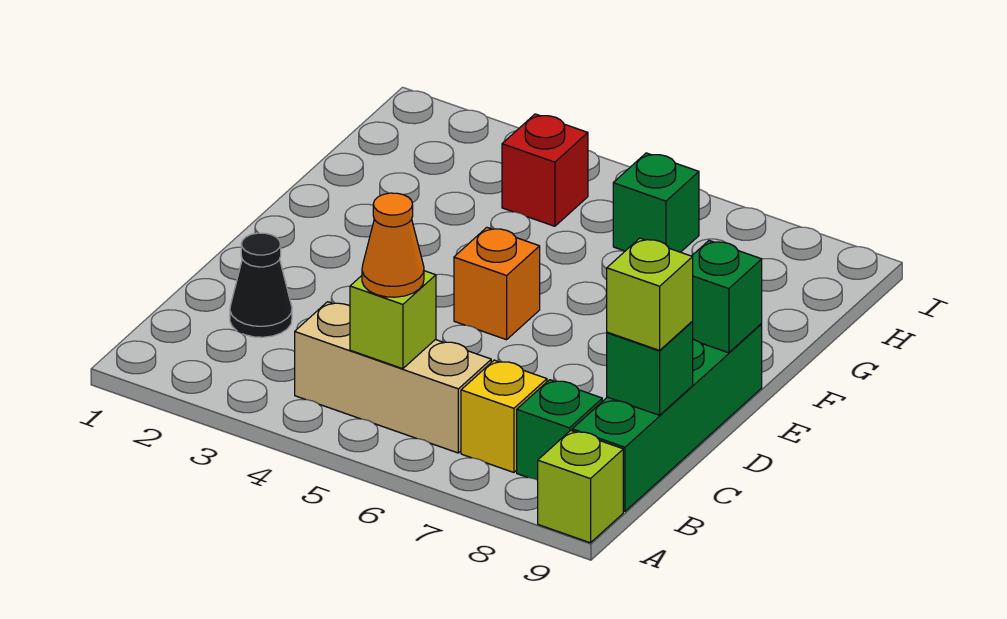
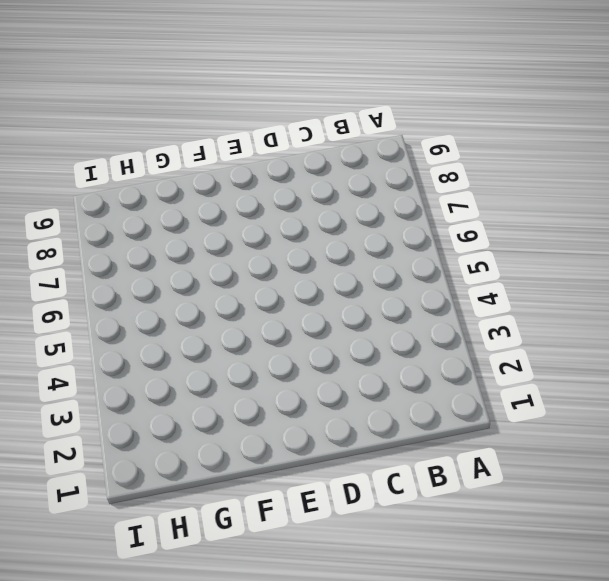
none -> lime brick A9 level 1
none -> tan brick B4:B6 level 1
none -> yellow brick B7 level 1

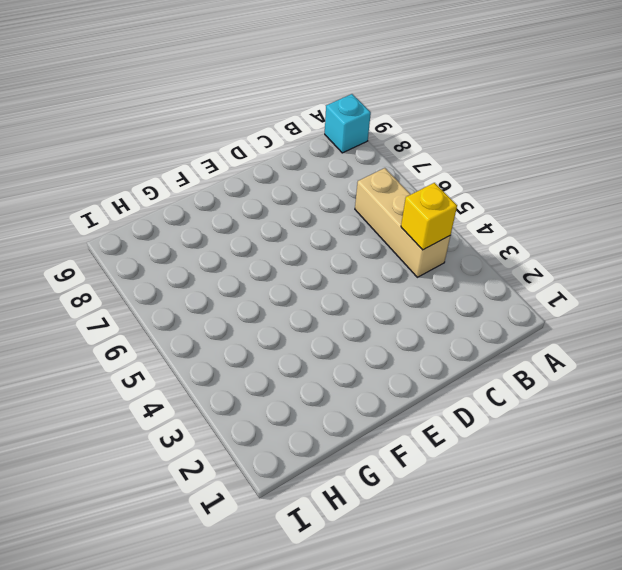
cyan brick A9 level 1 -> lime brick A9 level 1
yellow brick B4 level 2 -> yellow brick B7 level 1
none -> green brick B8 level 1
none -> green brick B9:E9 level 1
none -> black cone C2 level 1

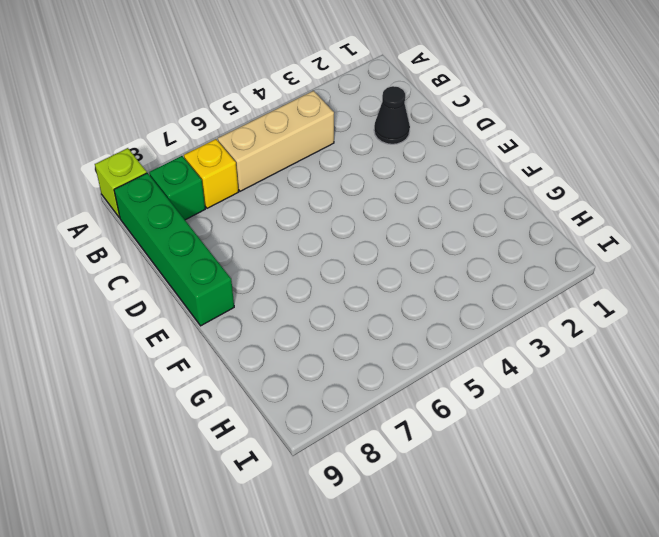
none -> orange brick E5 level 1
none -> red brick H4 level 1
none -> green brick H6 level 1

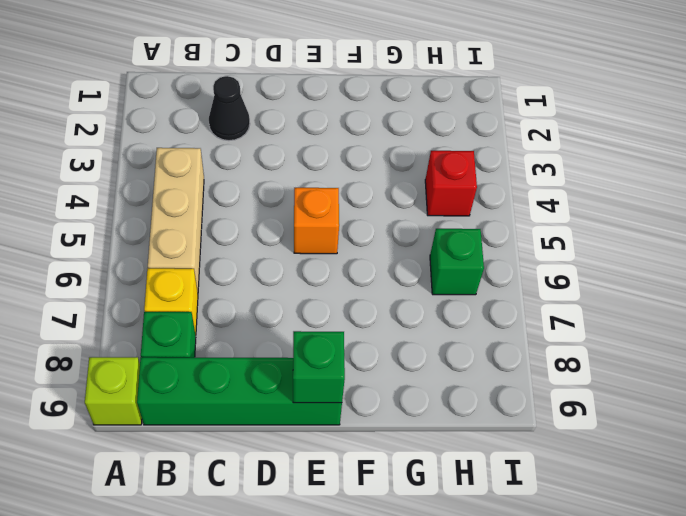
none -> lime brick B5 level 2
none -> green brick C9 level 2
none -> orange cone B5 level 3

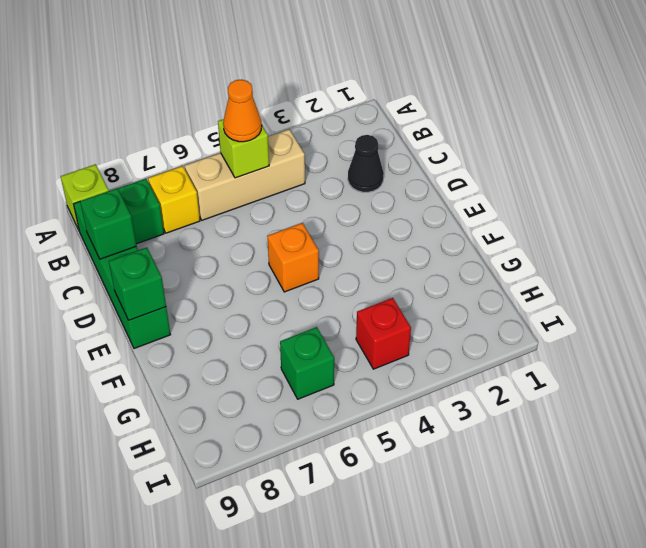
none -> lime brick C9 level 3

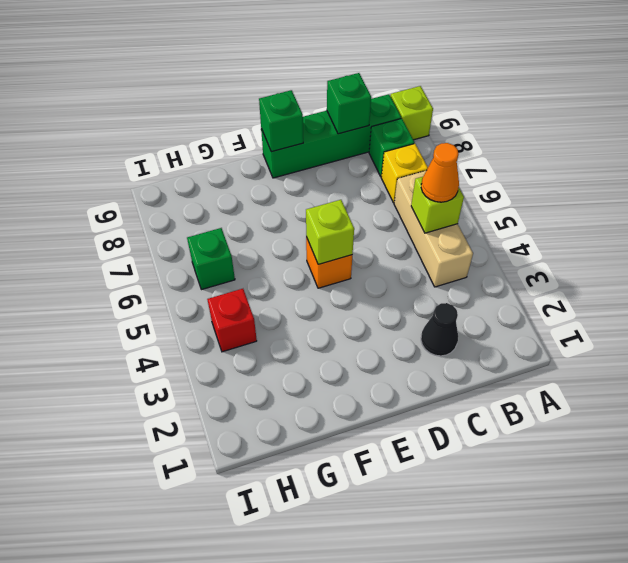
lime brick E5 level 2 -> lime brick C9 level 3

